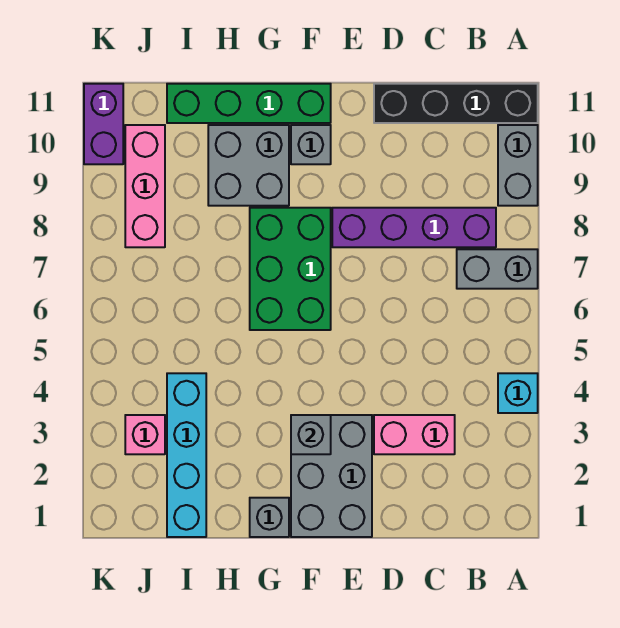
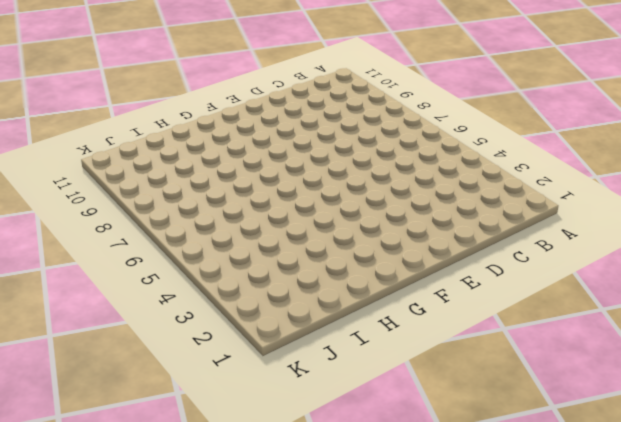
none -> cyan brick A4 level 1
none -> grey brick A7:B7 level 1
none -> grey brick A9:A10 level 1

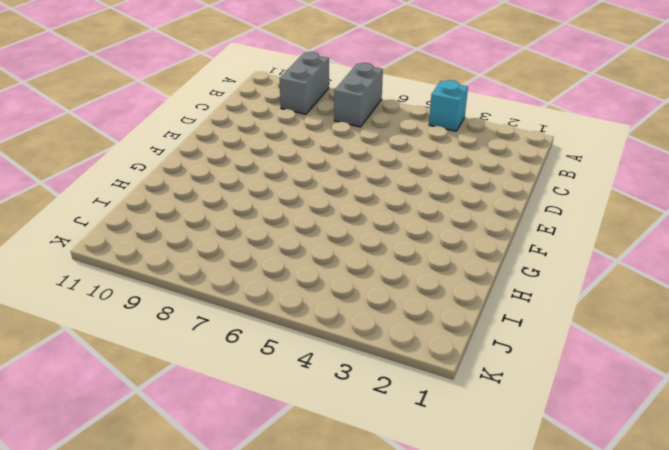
grey brick A9:B9 level 1 -> grey brick A9:A10 level 1
none -> black brick A11:D11 level 1
none -> purple brick B8:E8 level 1
none -> pink brick C3:D3 level 1

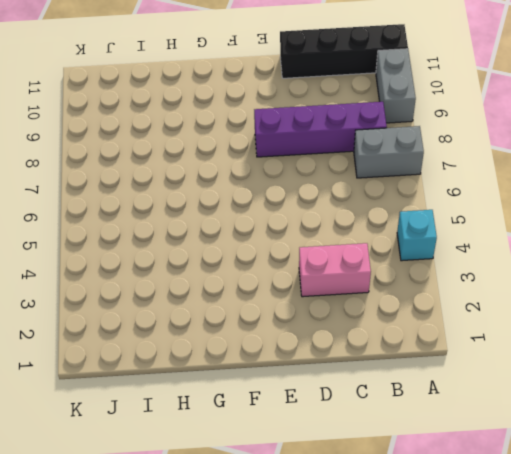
none -> grey brick E1:F3 level 1
none -> green brick F6:G8 level 1
none -> grey brick F10 level 1

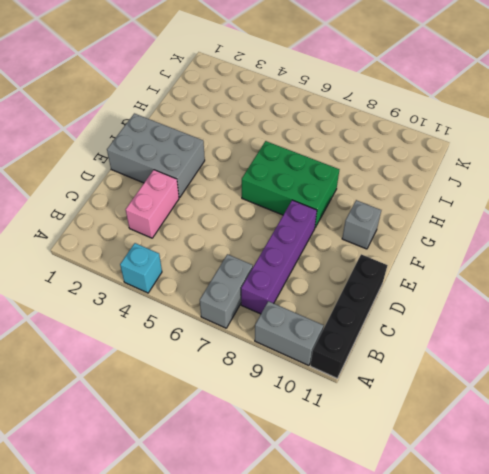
none -> green brick F11:I11 level 1
none -> grey brick G1 level 1
none -> grey brick G9:H10 level 1

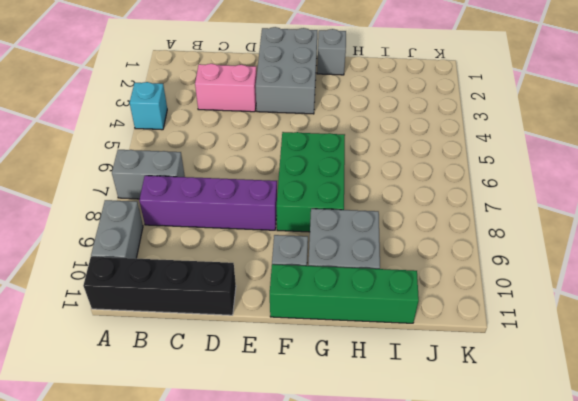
none -> cyan brick I1:I4 level 1
none -> pink brick J3 level 1
none -> pink brick J8:J10 level 1

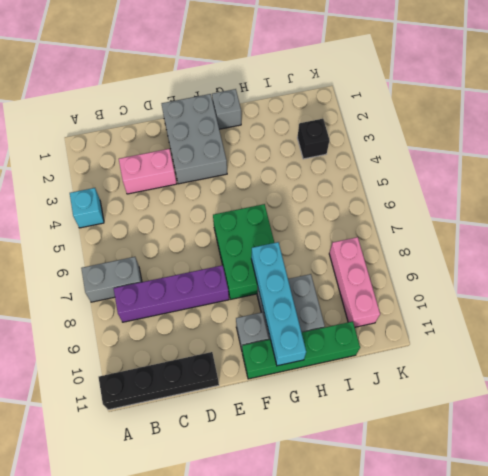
cyan brick G8:G11 level 2 -> cyan brick I1:I4 level 1
black brick J3 level 1 -> pink brick J3 level 1
none -> grey brick A9:A10 level 1
none -> purple brick K10:K11 level 1
none -> grey brick F3 level 2

